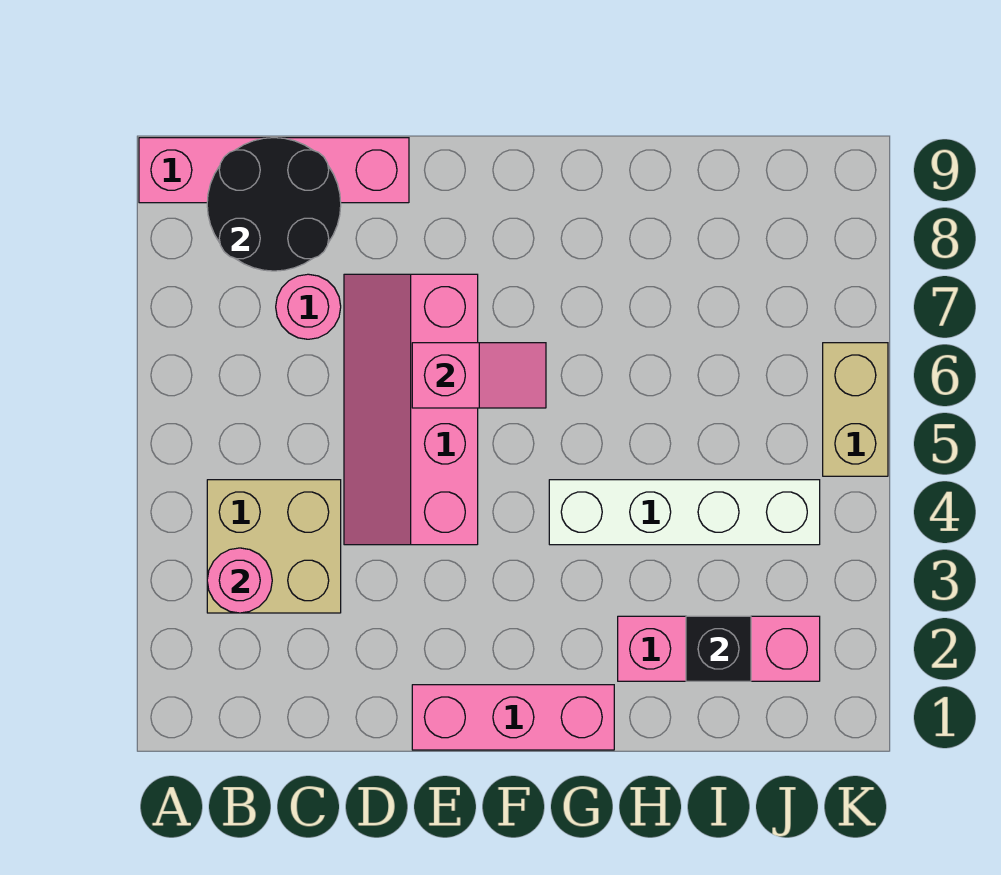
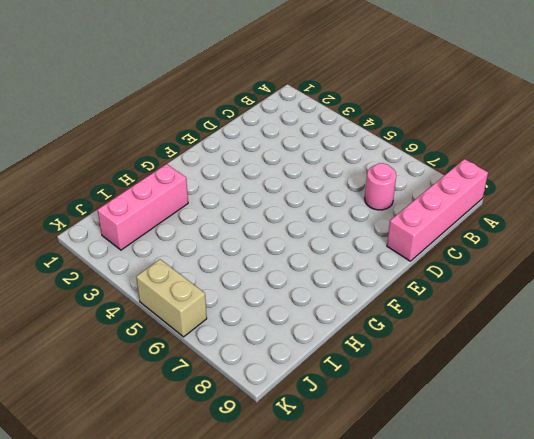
none -> tan brick B3:C4 level 1
none -> pink slope D4:E7 level 1 top E
none -> pink brick E1:G1 level 1

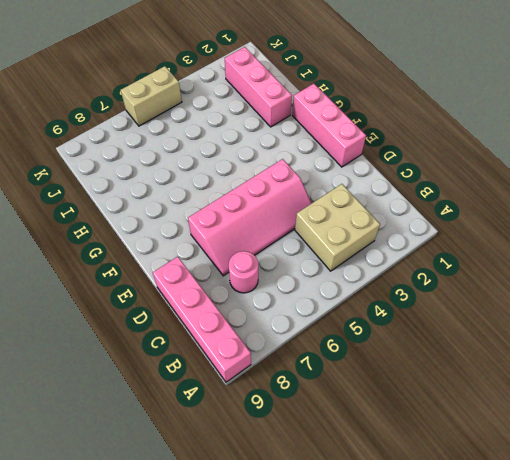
none -> white brick G4:J4 level 1
none -> pink round brick B3 level 2
none -> black round brick B8:C9 level 2

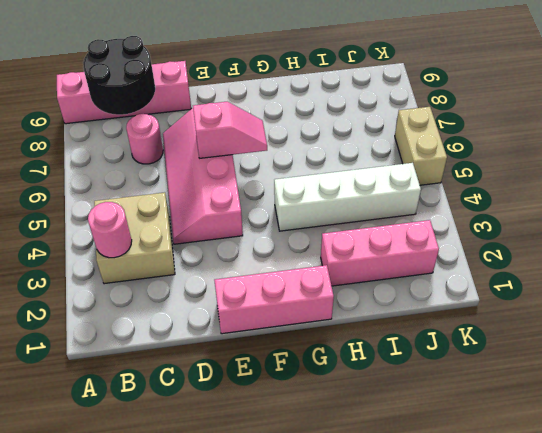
none -> black brick I2 level 2

